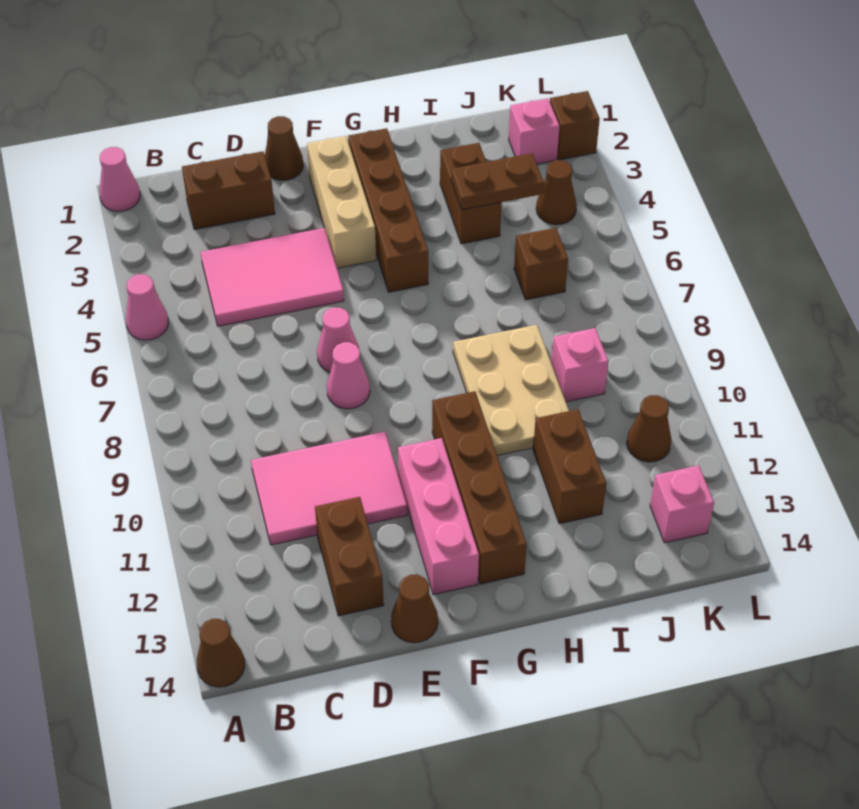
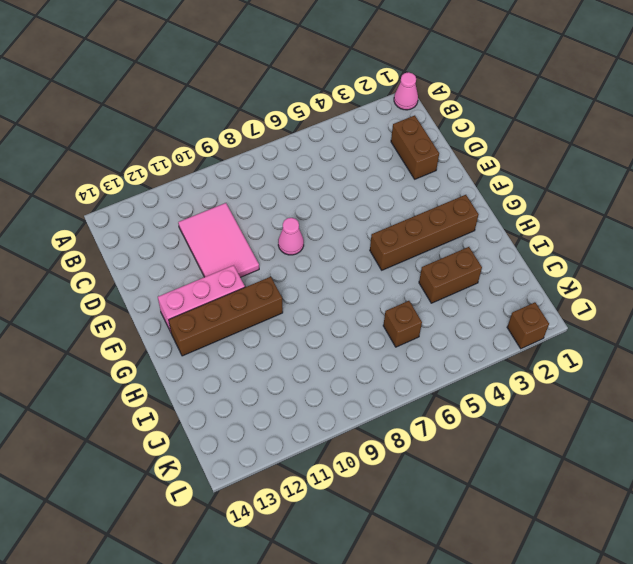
none -> pink cone A5 level 1
none -> brown cone A14 level 1
none -> pink tile C4:E5 level 1

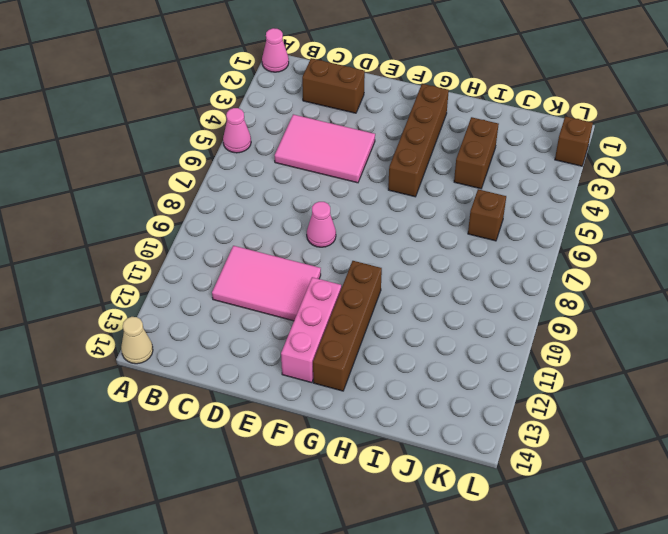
tan cone A14 level 1 -> brown cone A14 level 1
none -> brown brick D12:D13 level 1
none -> brown cone E1 level 1
none -> pink cone E7 level 1

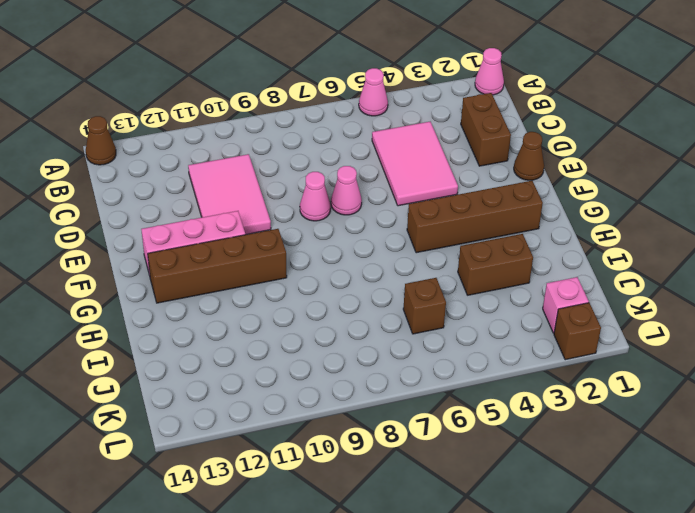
none -> brown brick D12:D13 level 1
none -> brown cone E14 level 1
none -> tan brick F2:F4 level 1

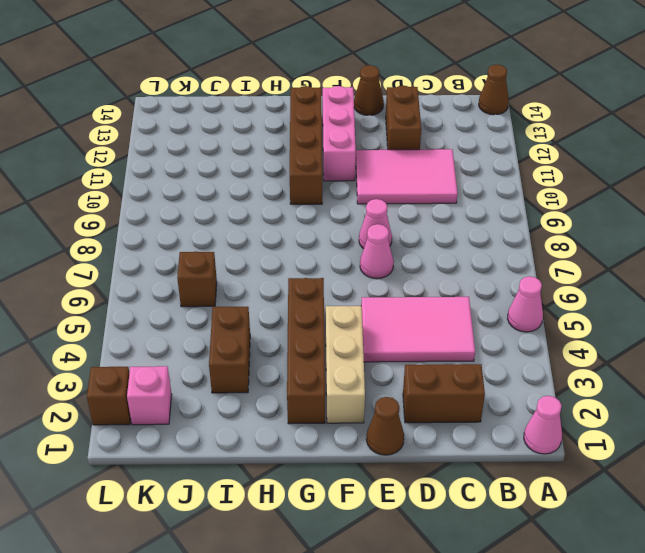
none -> tan plate H8:I10 level 1
none -> brown brick I11:I12 level 1
none -> pink brick J9 level 1

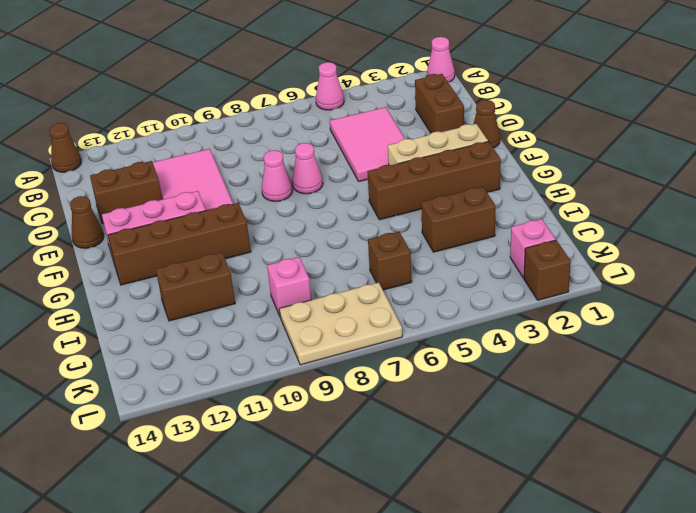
tan plate K7:L9 level 1 -> tan plate H8:I10 level 1
none -> brown cone K4 level 1
none -> brown cone K11 level 1
none -> pink brick K13 level 1

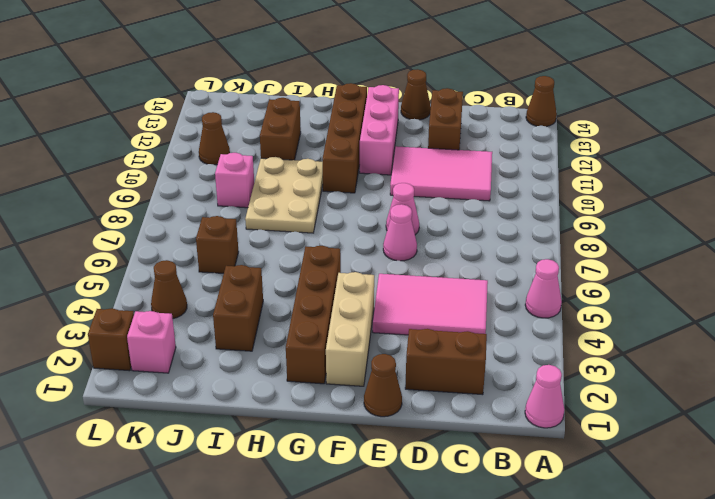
none -> pink brick K13 level 1
none -> brown plate I4:J4 level 2

